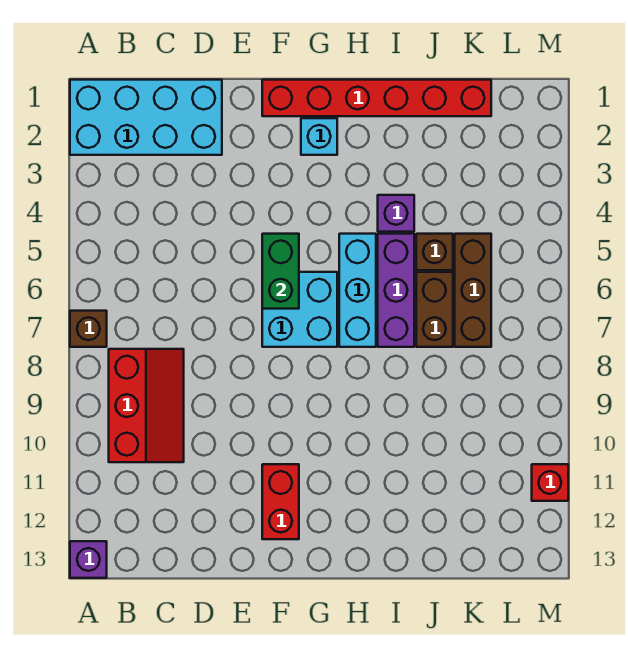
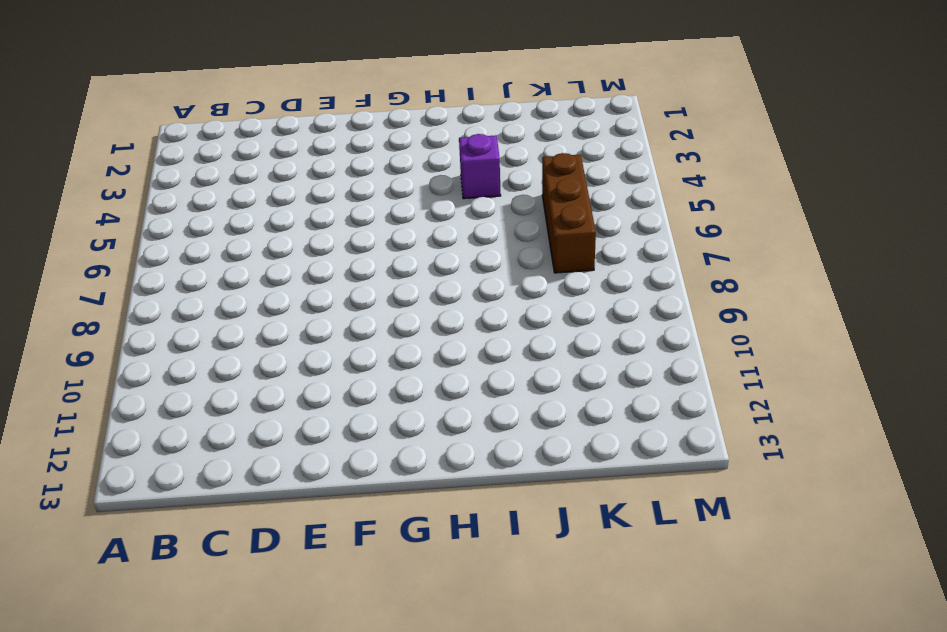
none -> cyan brick A1:D2 level 1
none -> brown brick A7 level 1
none -> purple brick A13 level 1

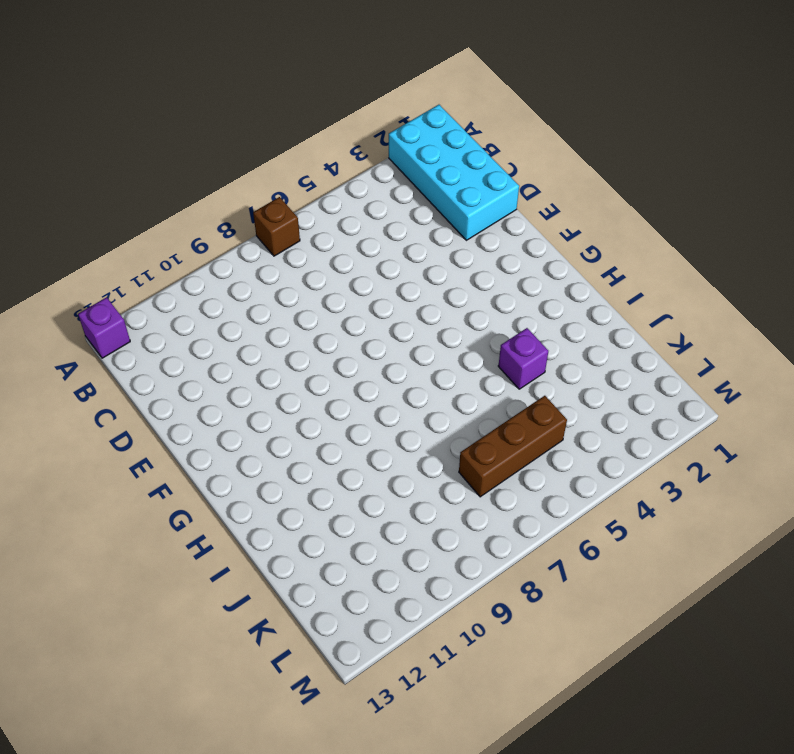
none -> red slope B8:C10 level 1 top B
none -> red brick F1:K1 level 1
none -> cyan brick F6:G7 level 1

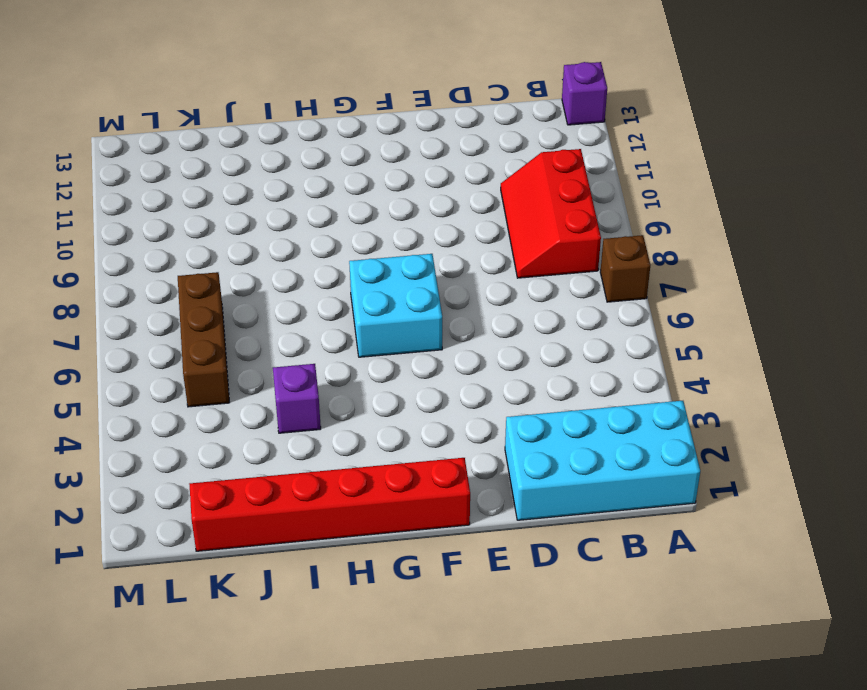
none -> red brick F11:F12 level 1
none -> cyan brick G2 level 1
none -> cyan brick H5:H7 level 1

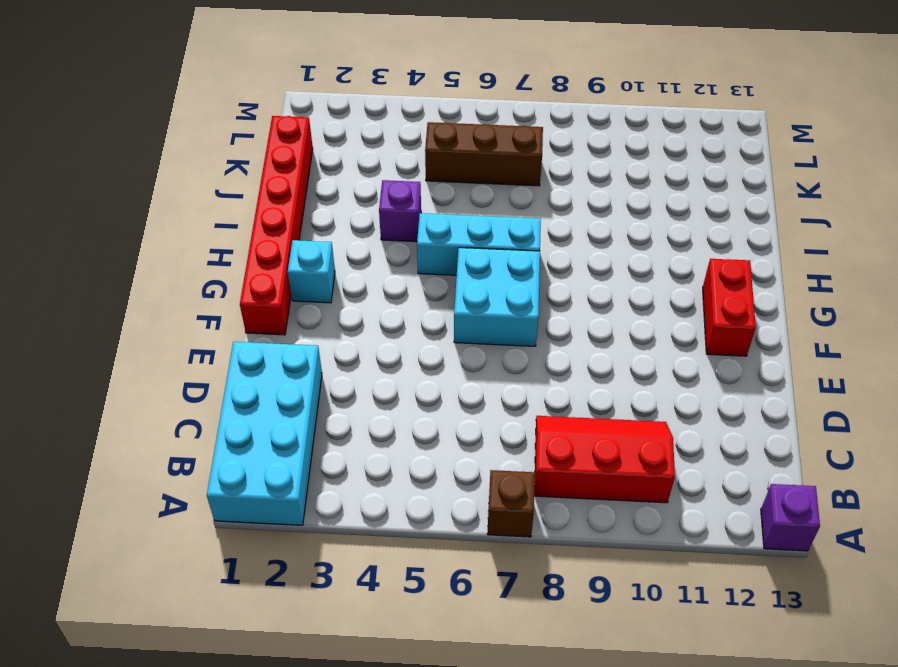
red brick F12:G12 level 1 -> red brick F11:F12 level 1
none -> purple brick I5:I7 level 1
none -> brown brick J5 level 1
none -> brown brick J6:J7 level 1

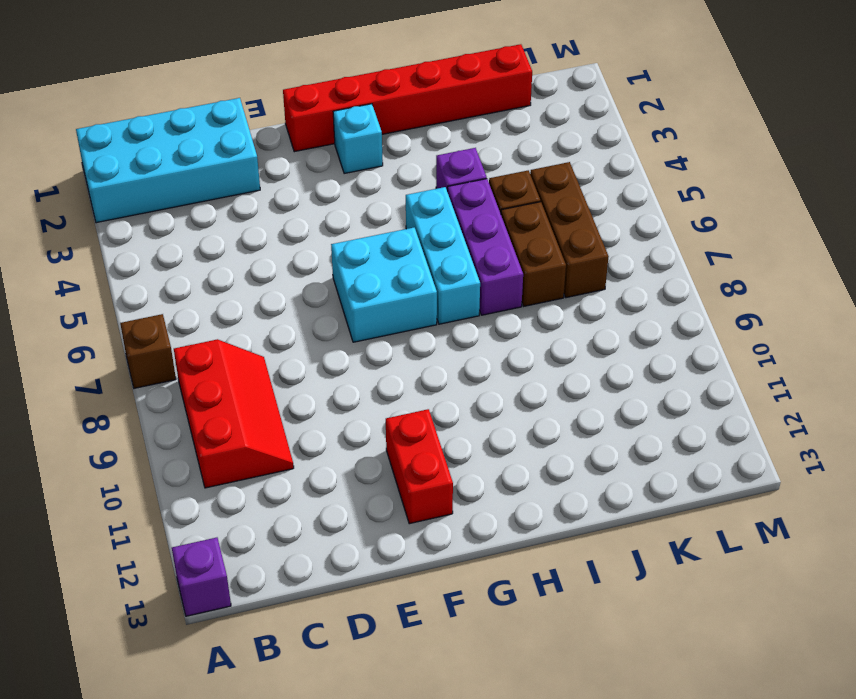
none -> red brick M11 level 1
none -> green brick F5:F6 level 2

